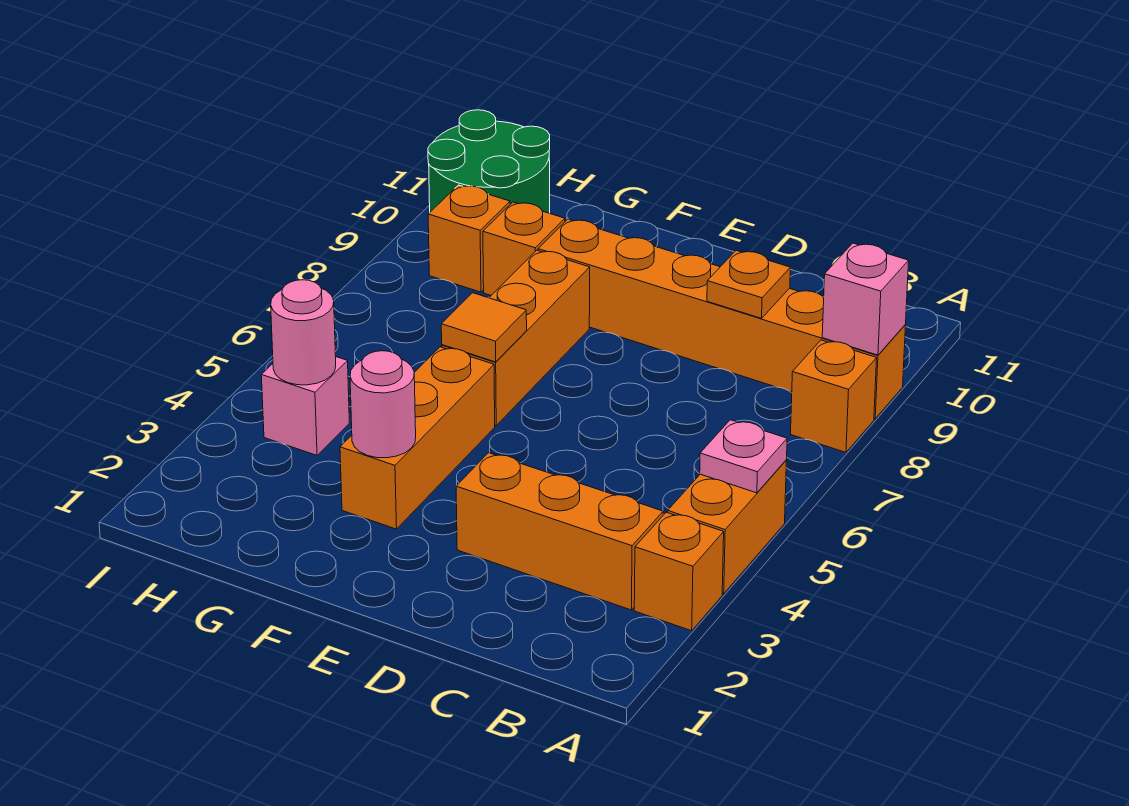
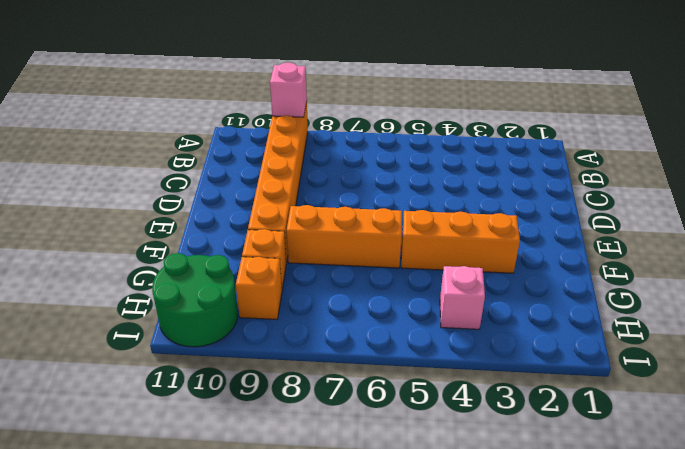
none -> orange brick A3 level 1
none -> orange brick A4:A5 level 1
none -> orange brick A8 level 1

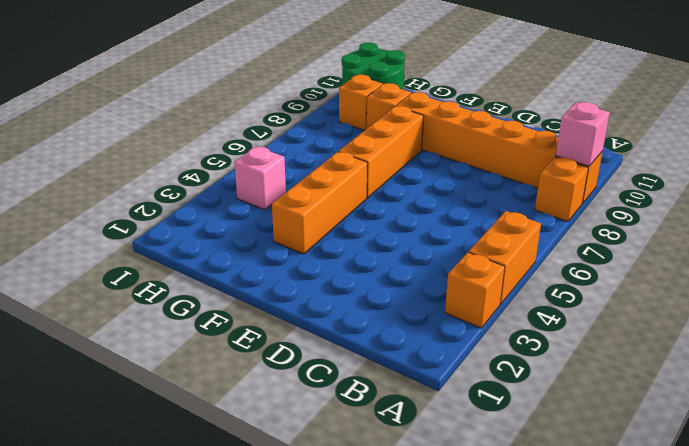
none -> orange brick B3:D3 level 1
none -> pink plate A5 level 2
none -> orange plate C9 level 2

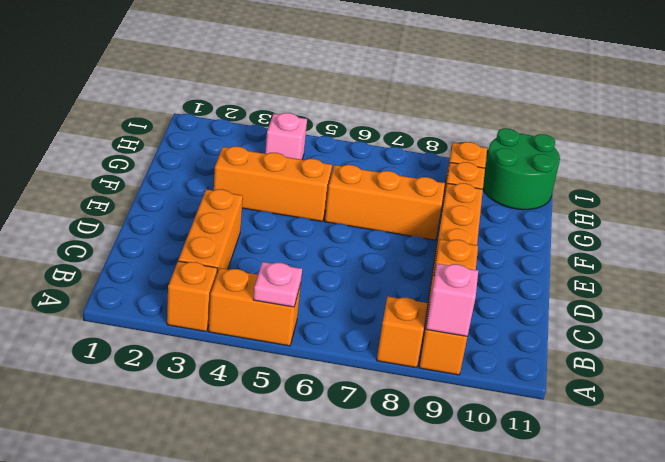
none -> pink round brick F3 level 2
none -> orange tile F6 level 2
none -> pink round brick H4 level 2

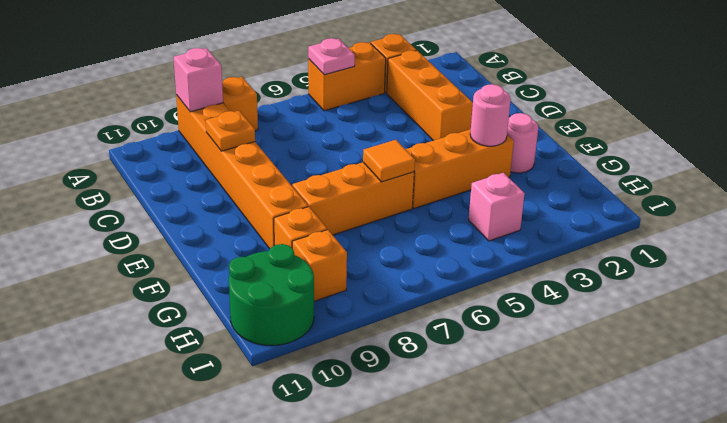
pink round brick F2 level 1 -> pink round brick H4 level 2

